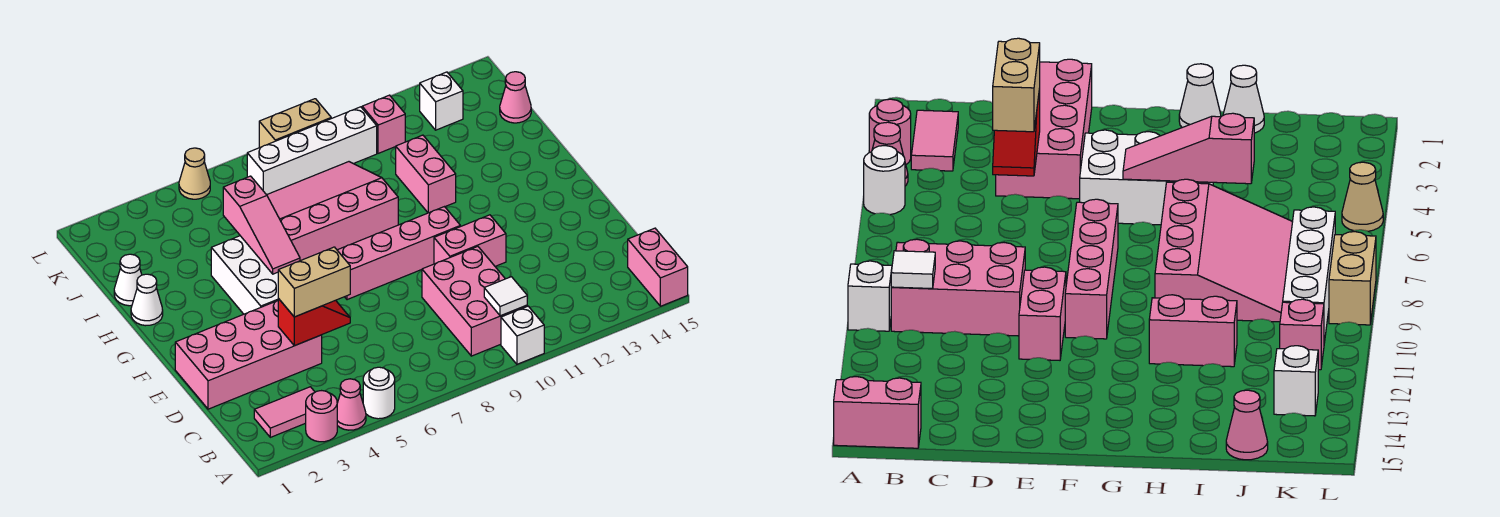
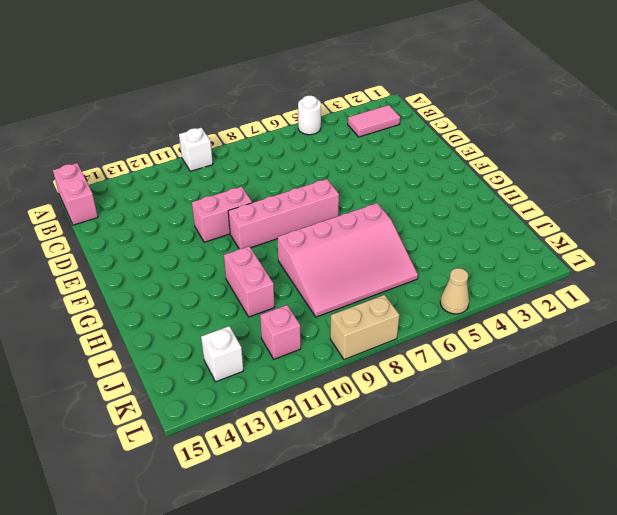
none -> pink round brick A3 level 1
none -> pink cone A4 level 1
none -> pink brick B9:D10 level 1

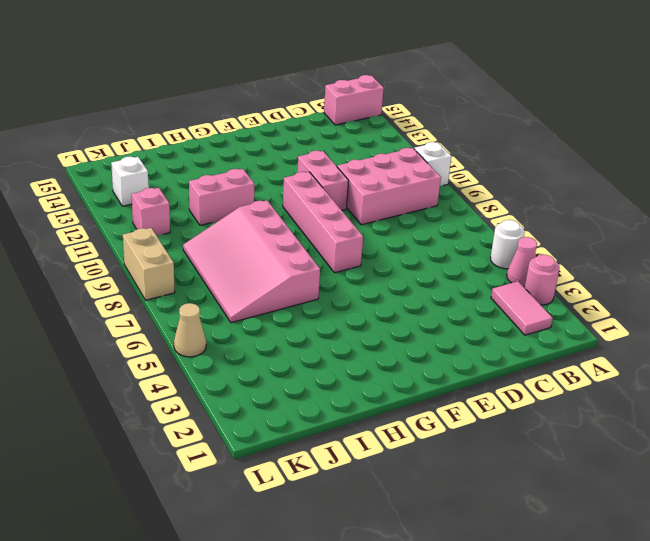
none -> pink brick D1:E4 level 1
none -> white brick F4:H5 level 1
none -> white cone H1 level 1

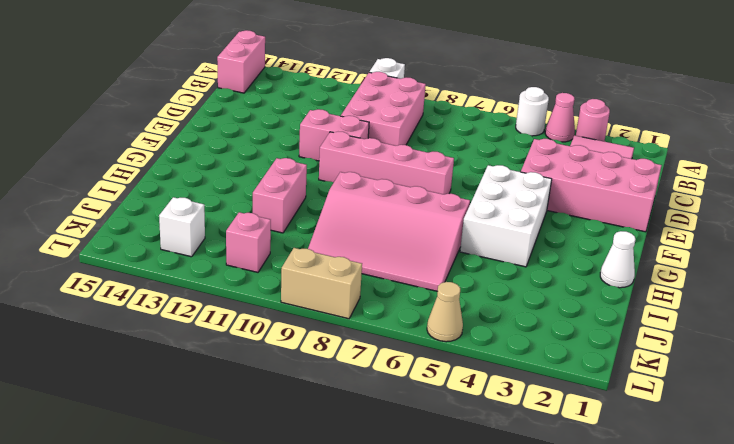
none -> white cone I1 level 1
none -> pink cone J15 level 1
none -> white brick K7:K10 level 1

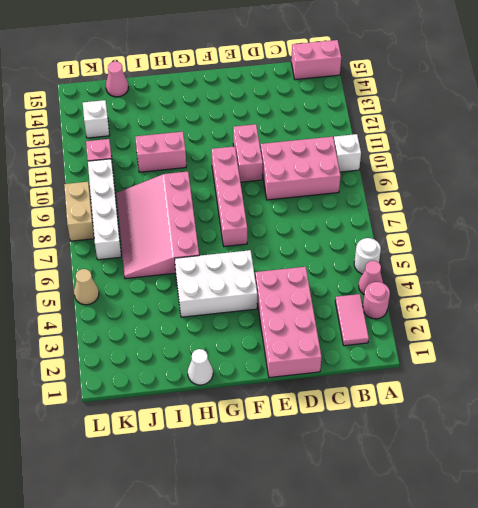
none -> white cone I1 level 1
none -> white tile B10 level 2
none -> red slope D4:D5 level 2 top 4

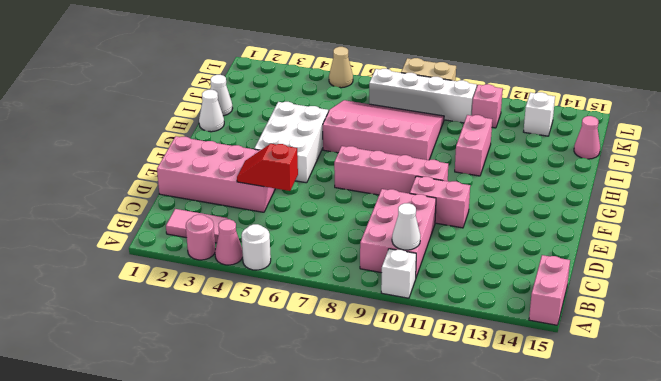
white cone B10 level 2 -> white tile B10 level 2
red slope D4:D5 level 2 top 5 -> red slope D4:D5 level 2 top 4
none -> pink slope G5:I5 level 2 top I
none -> tan brick D4:D5 level 3

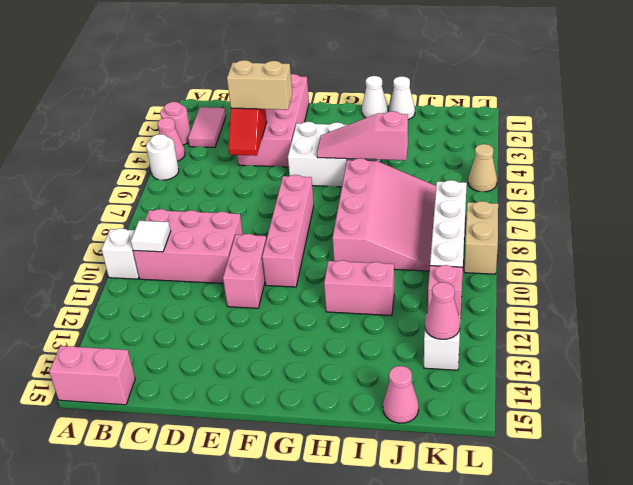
tan brick D4:E4 level 3 -> tan brick D4:D5 level 3
pink cone K13 level 2 -> none

